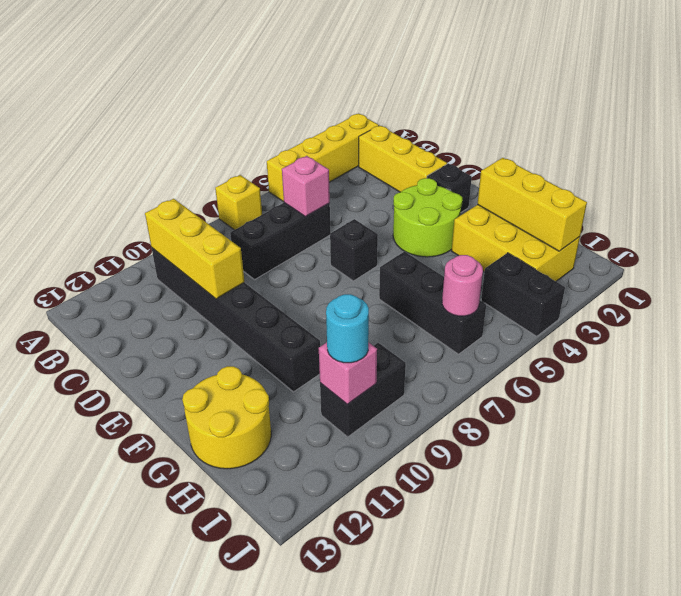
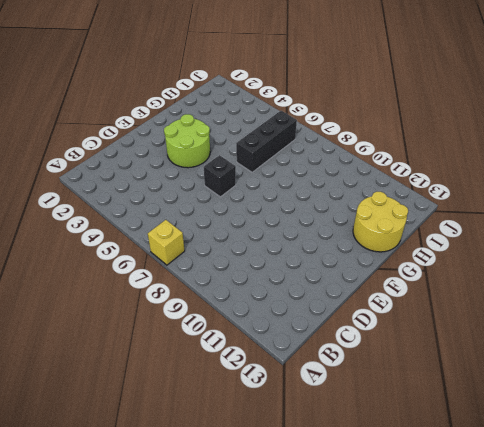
none -> yellow brick A2:A5 level 1
none -> yellow brick B2:D2 level 1
none -> black brick B10:G10 level 1

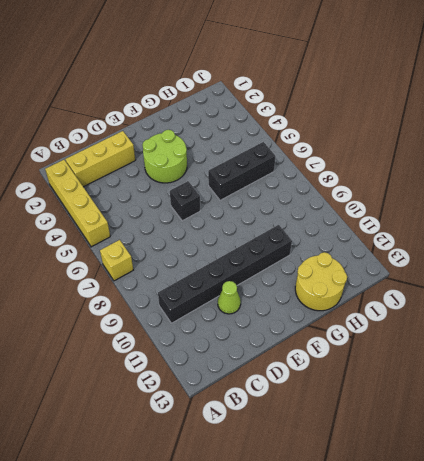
lime cone D11 level 1 -> none
none -> black brick C6:C8 level 1
none -> black brick E2 level 1
none -> yellow brick G2:I3 level 1

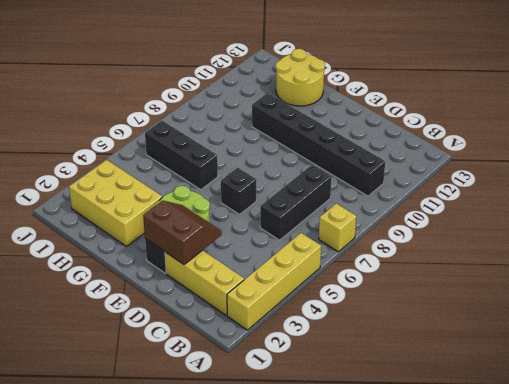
brown slope D2:E3 level 2 top 2 -> none
none -> black brick I4:J4 level 1
none -> black brick I9:I10 level 1
none -> yellow brick B10:D10 level 2

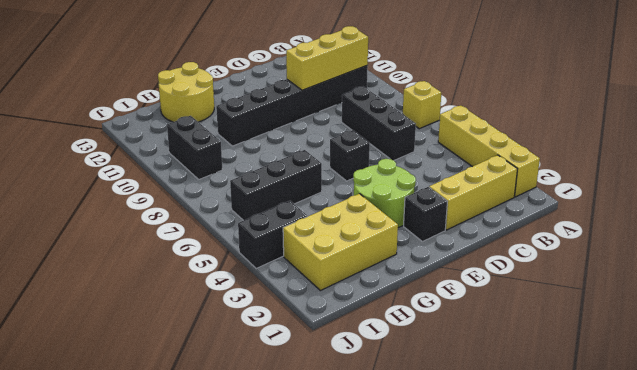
none -> pink brick C6 level 2
none -> yellow brick G2:I2 level 2
none -> pink round brick I6 level 2

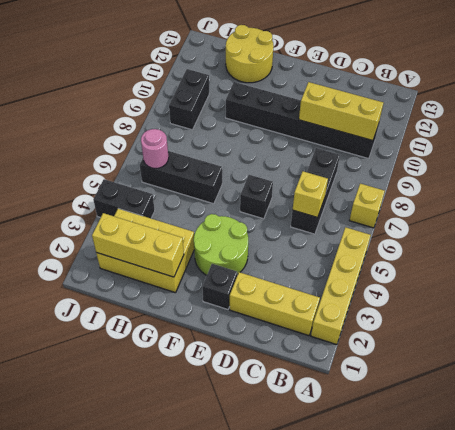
yellow brick C6 level 2 -> pink brick C6 level 2
none -> pink brick I10 level 2
none -> cyan round brick I10 level 3

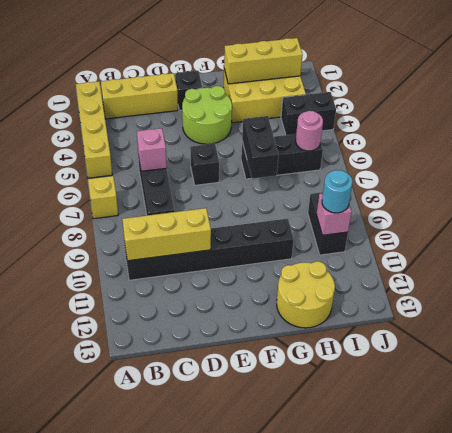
black brick G6:G7 level 2 -> none

